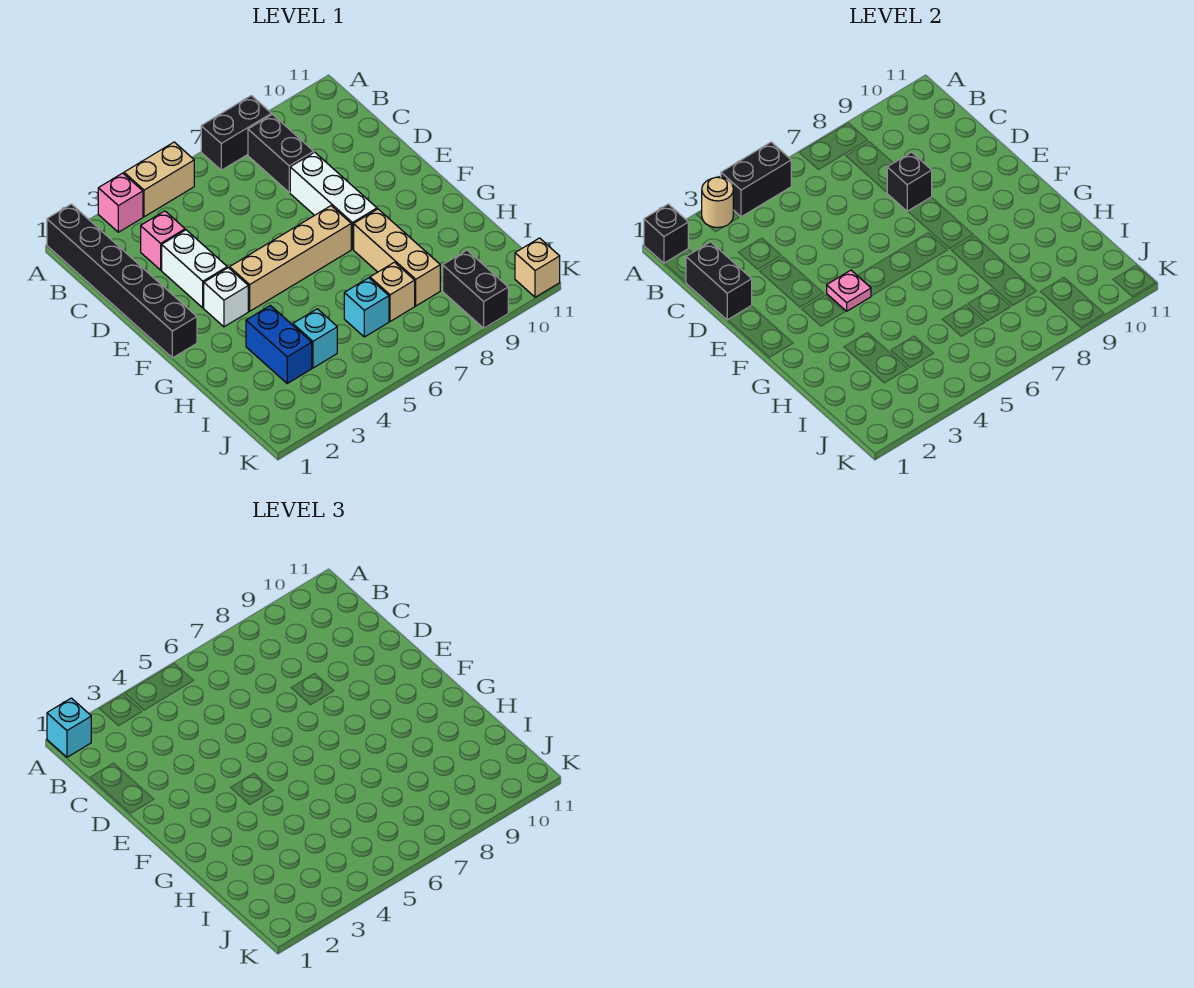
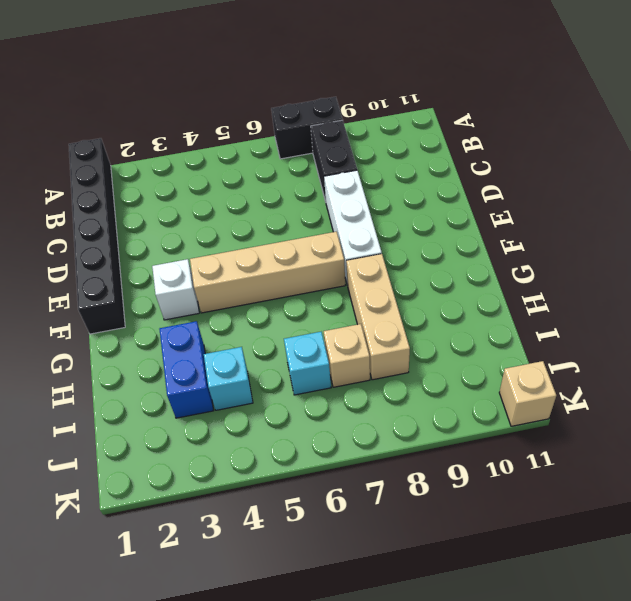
none -> pink brick A3 level 1
none -> tan brick A4:A5 level 1
none -> pink brick C3 level 1

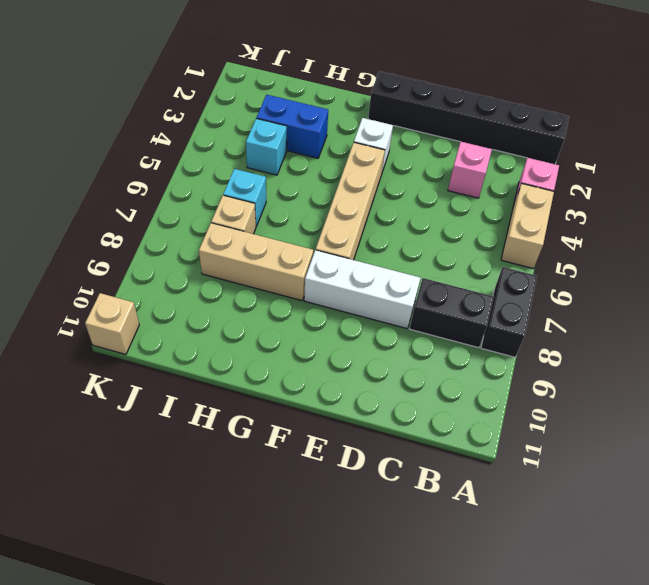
none -> white brick D3:E3 level 1
none -> black brick J9:K9 level 1
none -> black brick A1 level 2

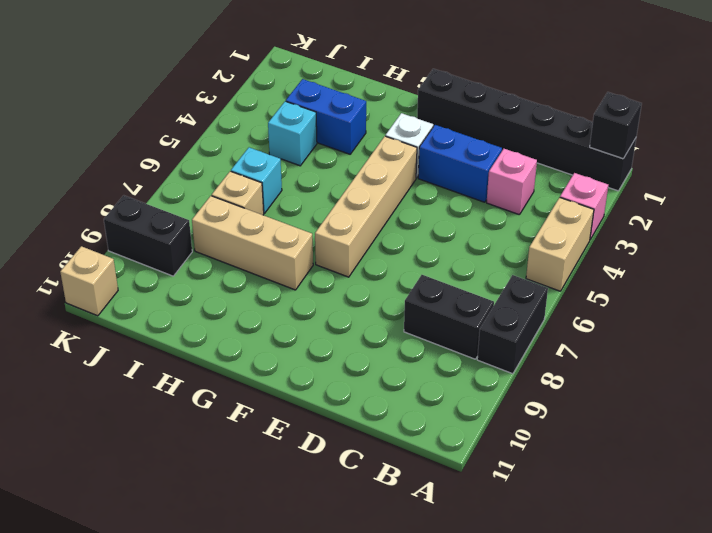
blue brick D3:E3 level 1 -> white brick D3:E3 level 1
none -> white brick D8:F8 level 1
none -> tan round brick A3 level 2
none -> black brick A4:A5 level 2

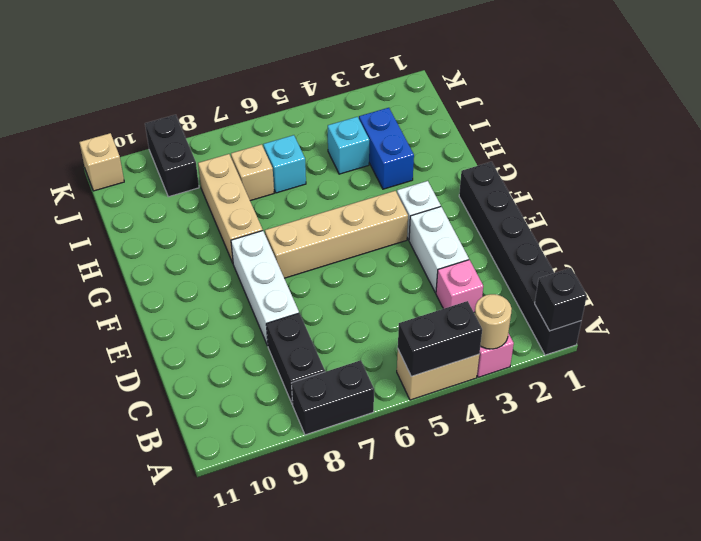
none -> black brick C1:D1 level 2
none -> black brick D8 level 2
none -> pink plate F4 level 2

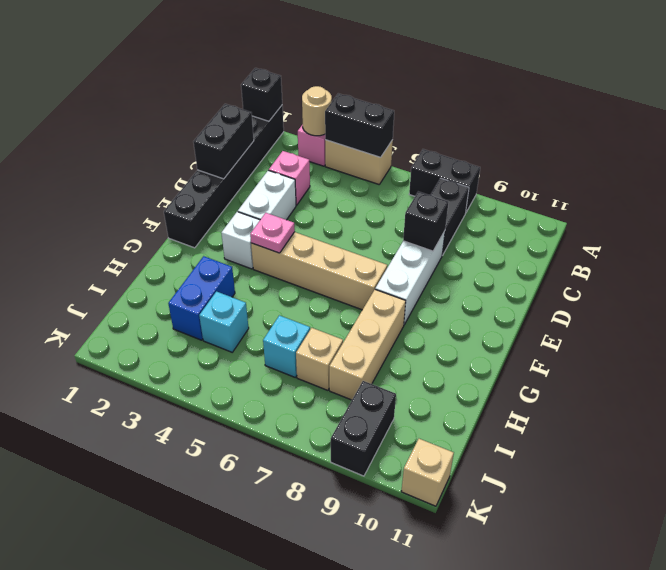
none -> cyan brick A1 level 3

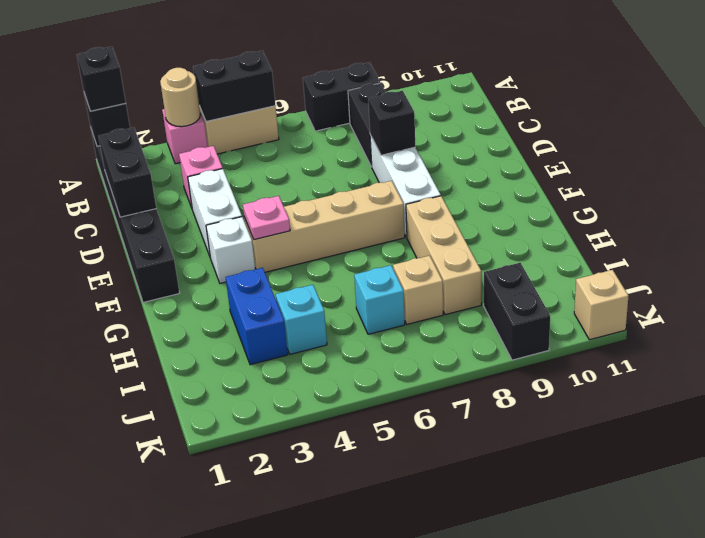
black brick A1 level 3 -> cyan brick A1 level 3

